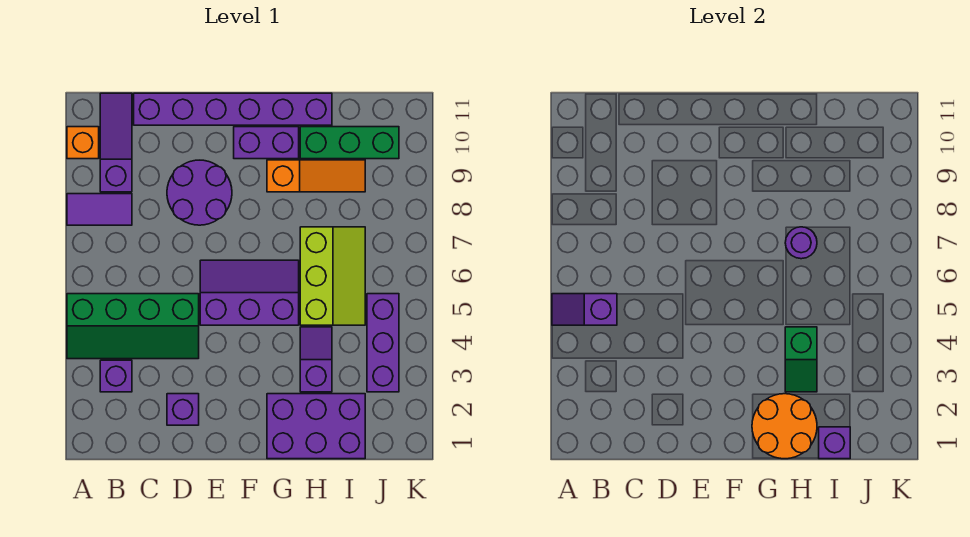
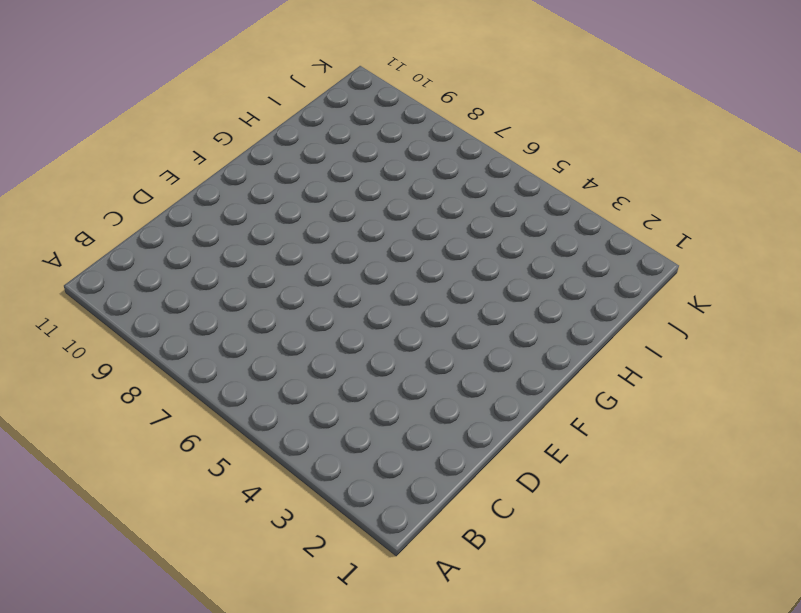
none -> green slope A4:D5 level 1 top 5
none -> purple tile A8:B8 level 1
none -> orange brick A10 level 1

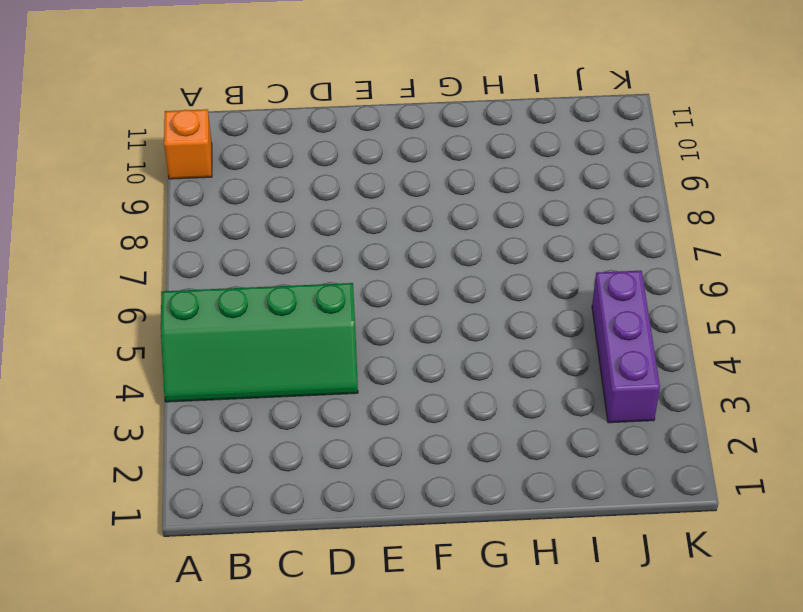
none -> purple tile A8:B8 level 1
none -> purple brick B3 level 1
none -> purple slope B9:B11 level 1 top 9

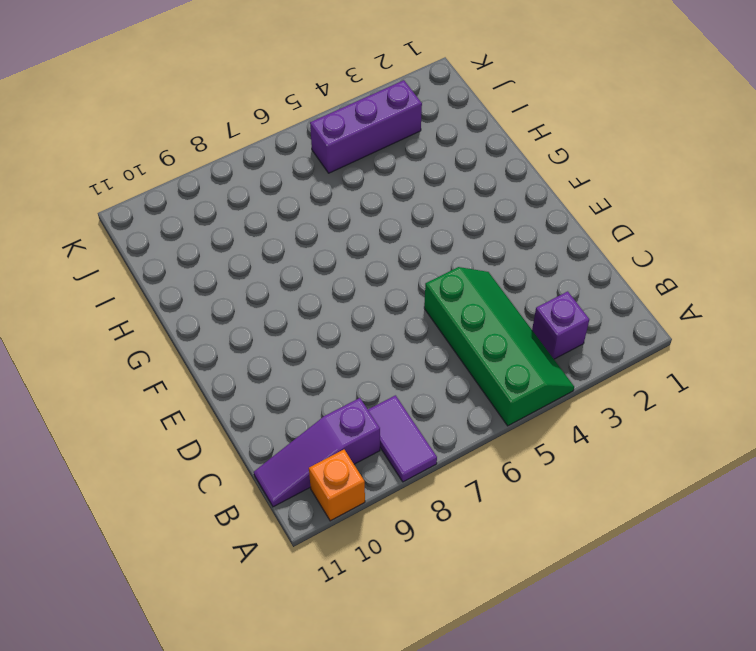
none -> purple brick C11:H11 level 1
none -> purple brick D2 level 1
none -> purple round brick D8:E9 level 1

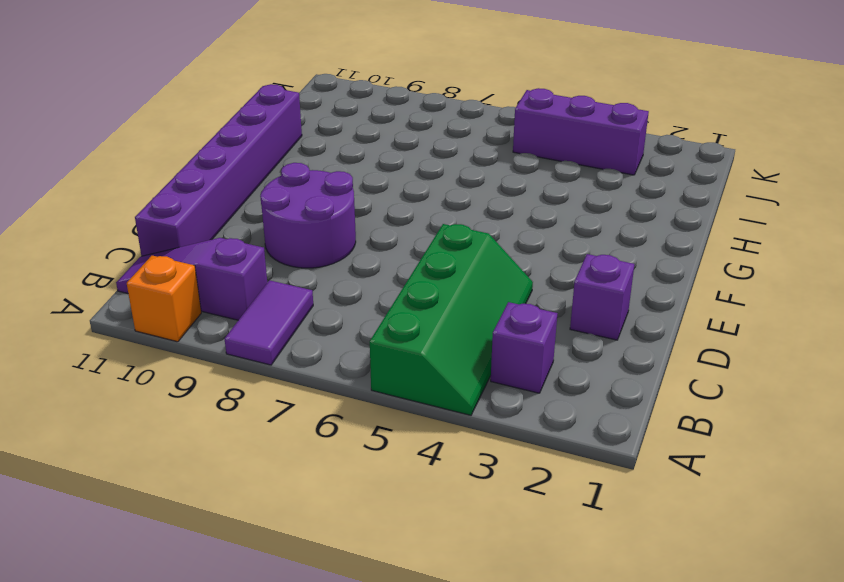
none -> purple slope E5:G6 level 1 top 5
none -> purple brick F10:G10 level 1
none -> purple brick G1:I2 level 1

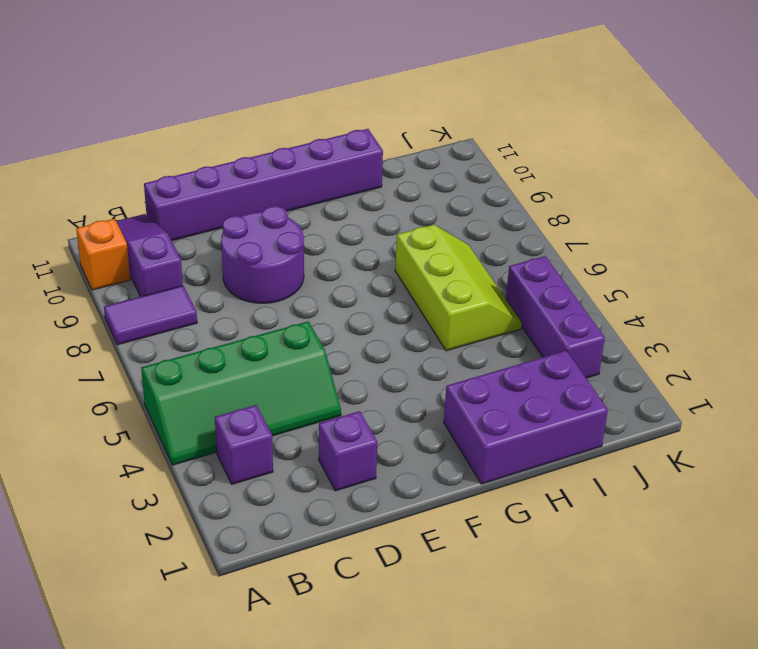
none -> purple slope E5:G6 level 1 top 5
none -> purple brick F10:G10 level 1
none -> orange slope G9:I9 level 1 top G

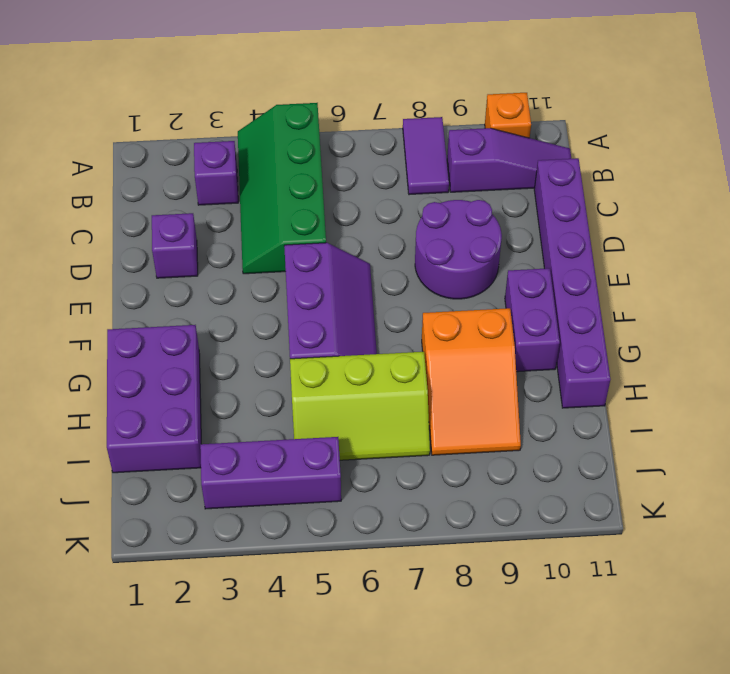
orange slope G8:I9 level 1 top G -> orange slope G9:I9 level 1 top G
none -> purple slope H3:H4 level 1 top 3
none -> green brick H10:J10 level 1
none -> purple slope A5:B5 level 2 top B

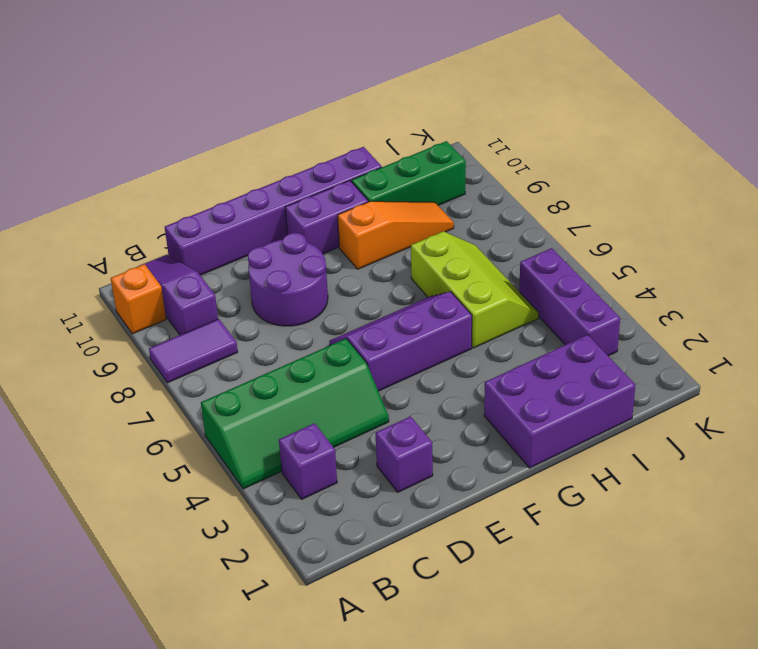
none -> purple slope H3:H4 level 1 top 3
none -> purple slope A5:B5 level 2 top B
none -> orange round brick G1:H2 level 2

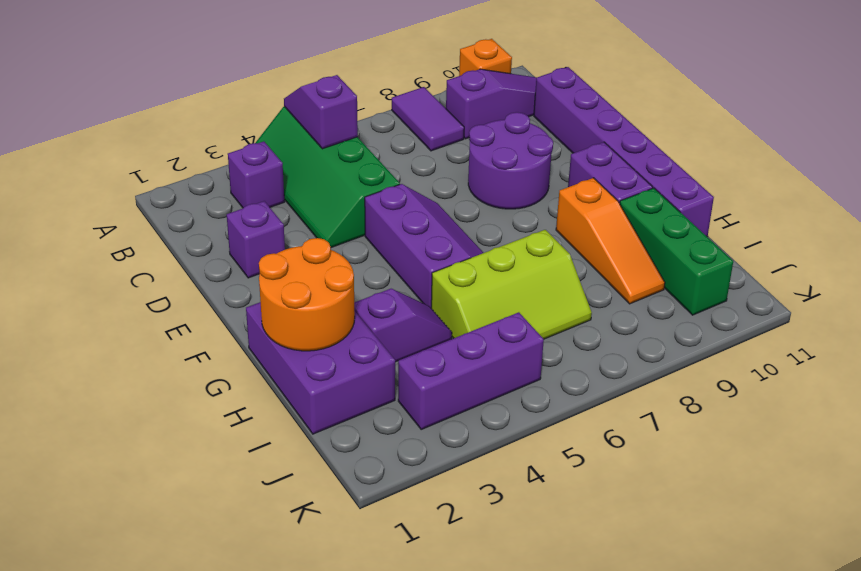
none -> green slope H3:H4 level 2 top 4
none -> purple round brick H7 level 2
none -> purple brick I1 level 2

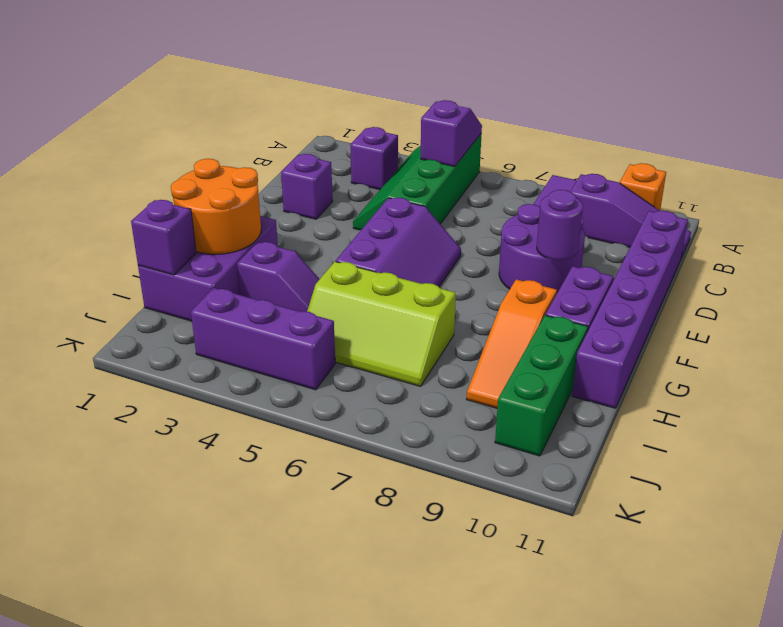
purple round brick E9 level 2 -> purple round brick H7 level 2
none -> green slope H3:H4 level 2 top 4

